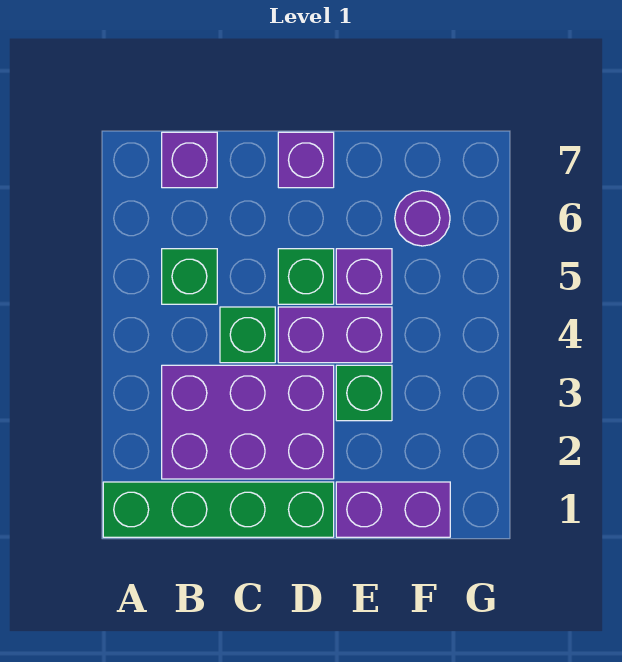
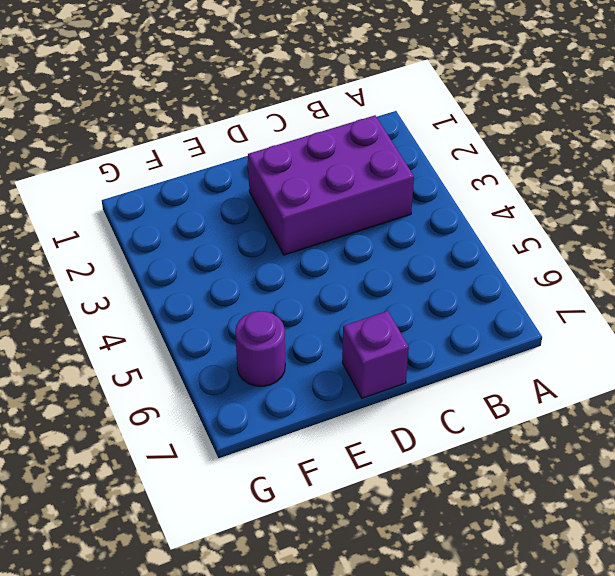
none -> green brick A1:D1 level 1
none -> green brick B5 level 1
none -> purple brick B7 level 1

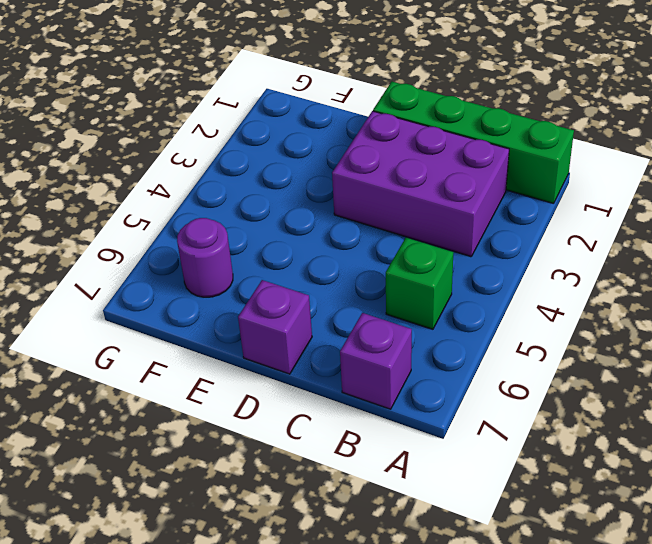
none -> green brick C4 level 1
none -> purple brick D4:E4 level 1
none -> green brick D5 level 1

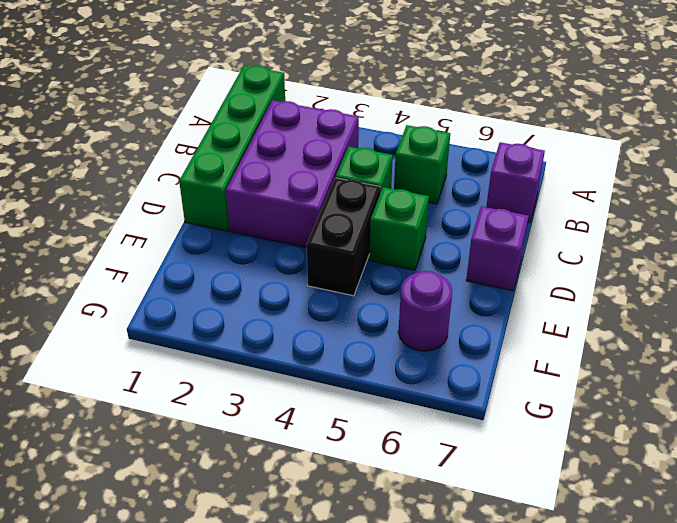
black brick D4:E4 level 1 -> purple brick D4:E4 level 1
none -> purple brick E1:F1 level 1
none -> green brick E3 level 1
none -> purple brick E5 level 1

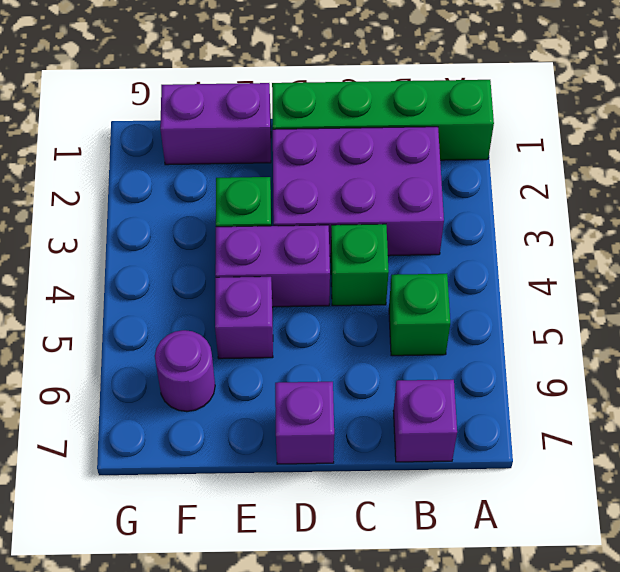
none -> green brick D5 level 1

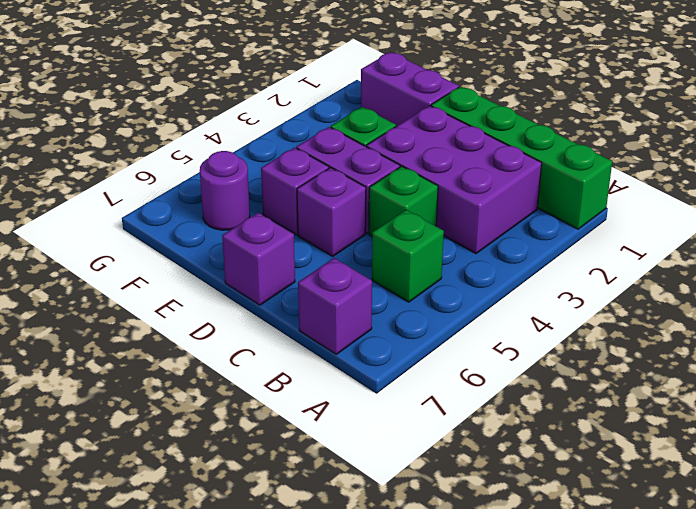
purple brick D5 level 1 -> green brick D5 level 1

